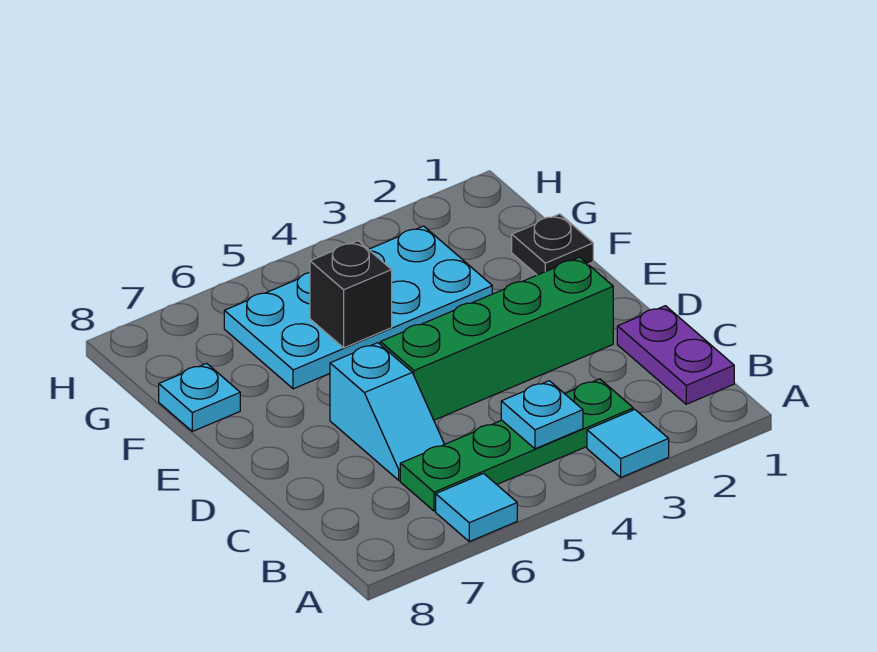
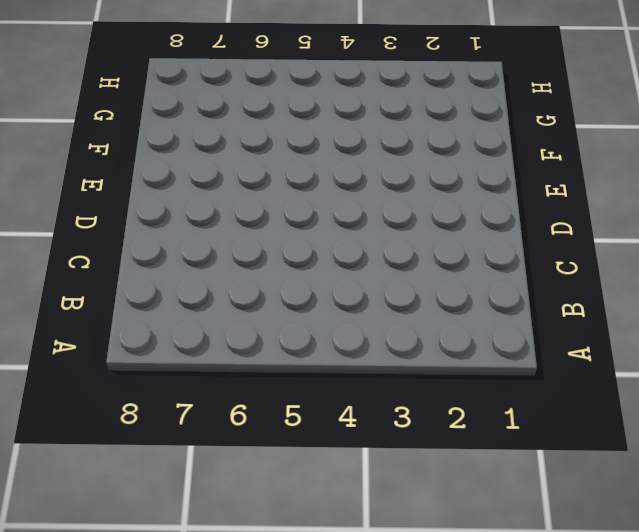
none -> cyan tile A3 level 1
none -> cyan tile A6 level 1

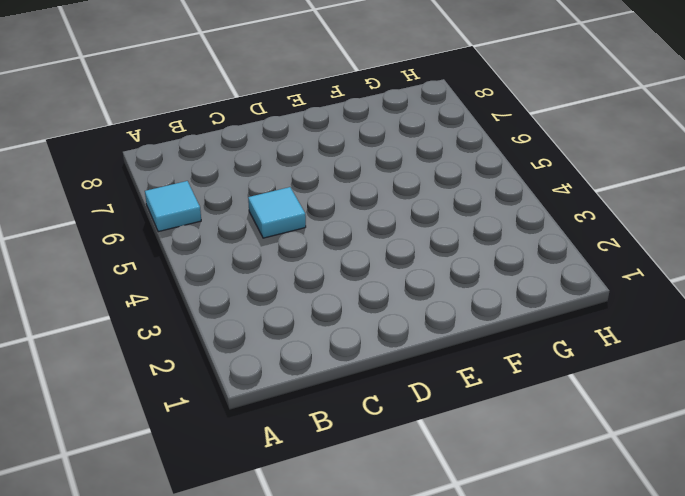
cyan tile C5 level 1 -> cyan tile A3 level 1
none -> purple plate B1:C1 level 1
none -> green plate B3:B6 level 1

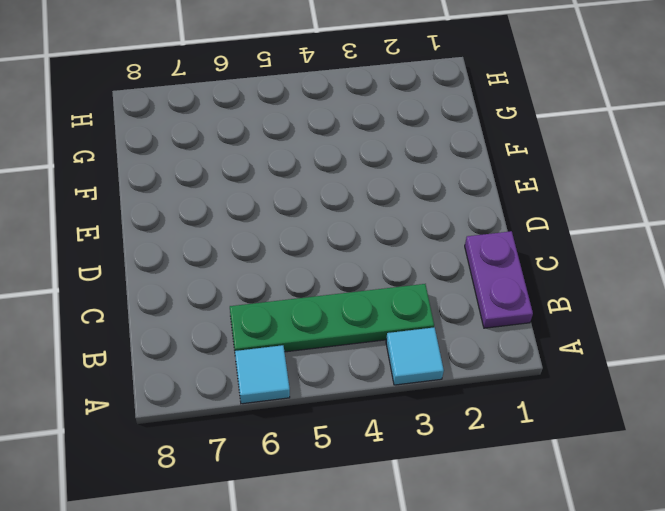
none -> cyan slope C6:D6 level 1 top D
none -> green brick D2:D5 level 1

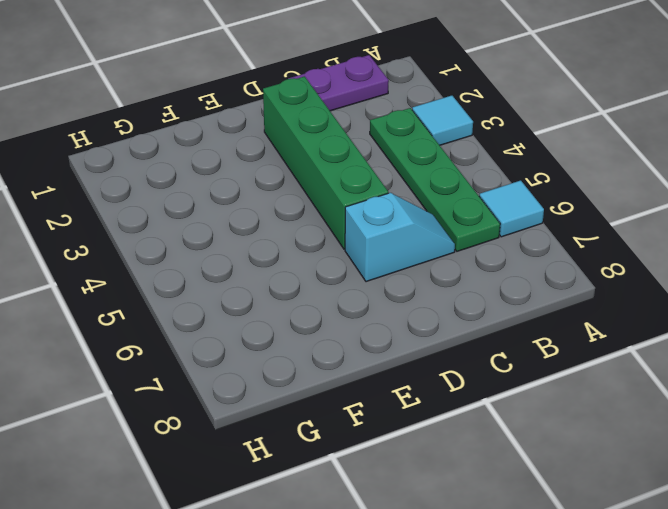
none -> black plate F1 level 1
none -> cyan plate F3:G6 level 1

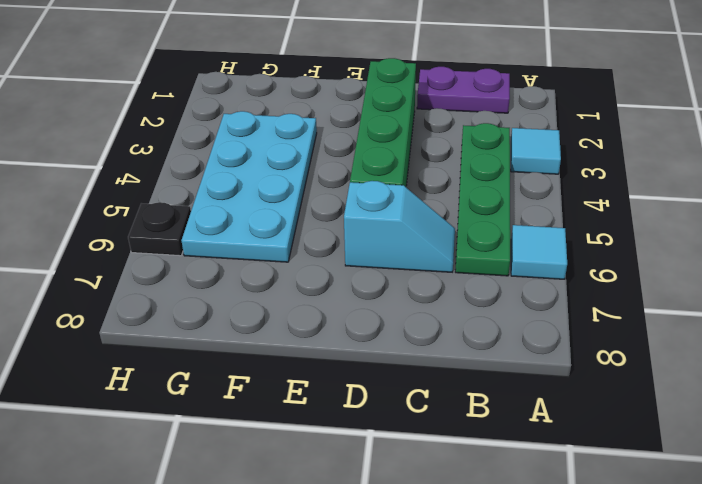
black plate H6 level 1 -> black plate F1 level 1
none -> cyan plate F8 level 1
none -> cyan plate B4 level 2

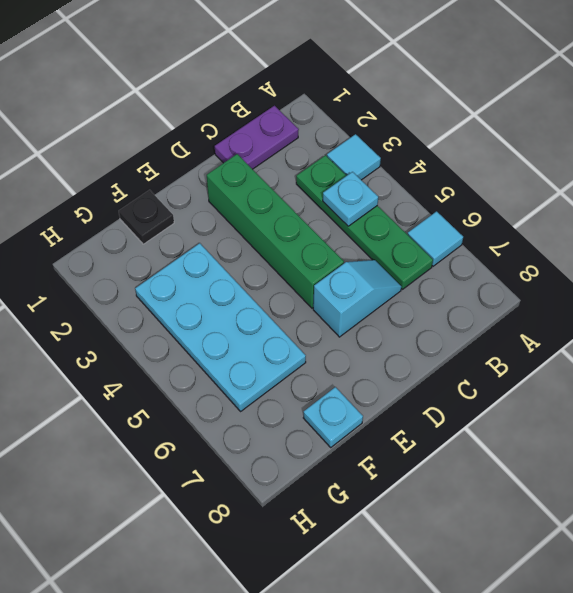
none -> black brick F5 level 2

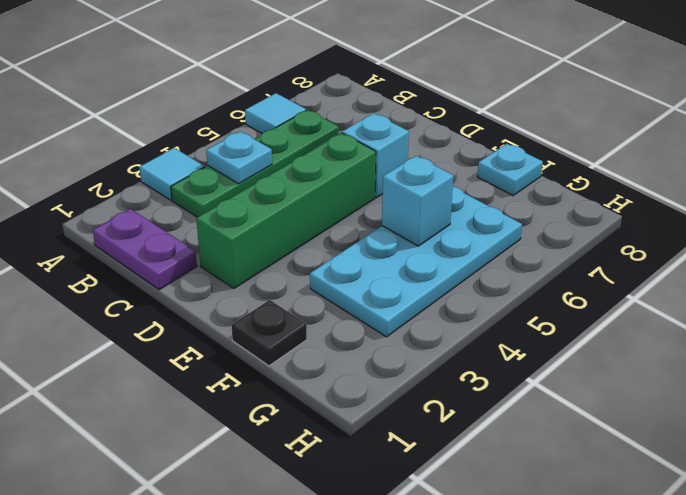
cyan brick F5 level 2 -> black brick F5 level 2

